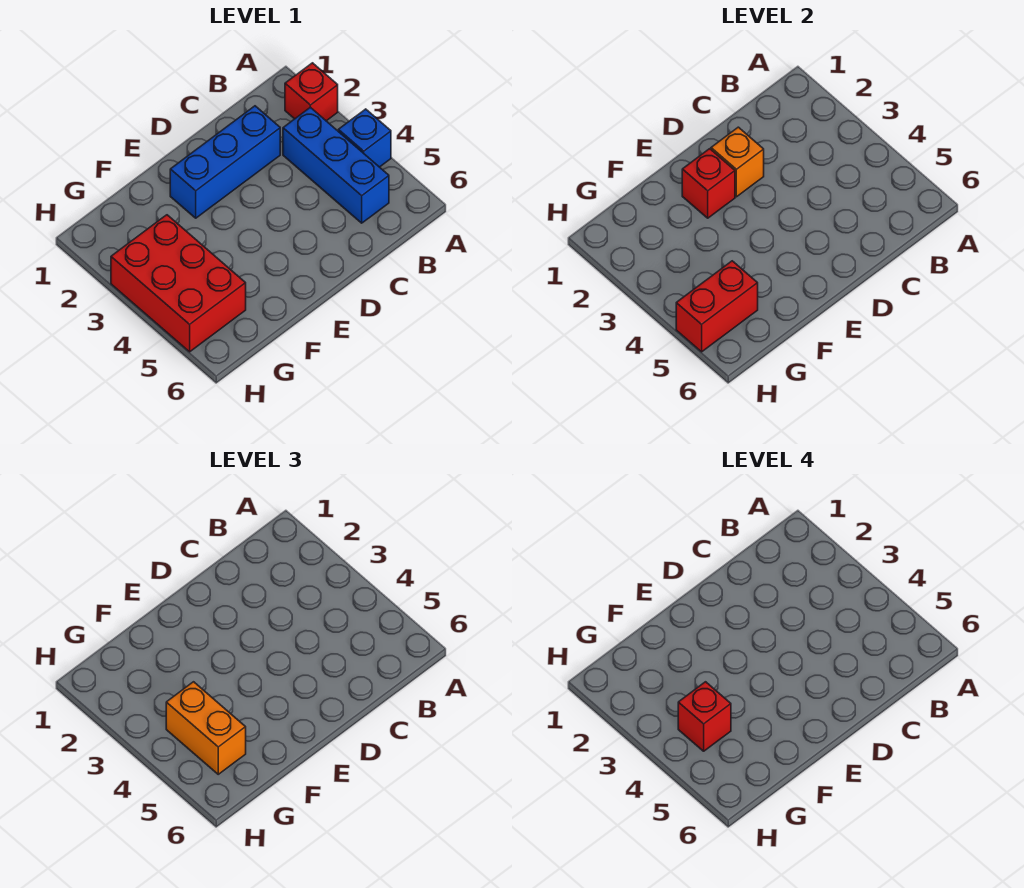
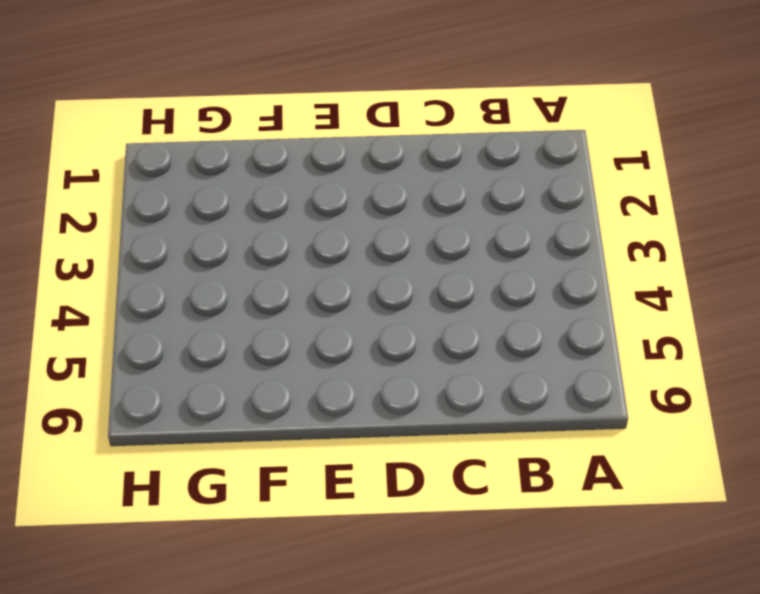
none -> red brick A2 level 1
none -> blue brick A4 level 1

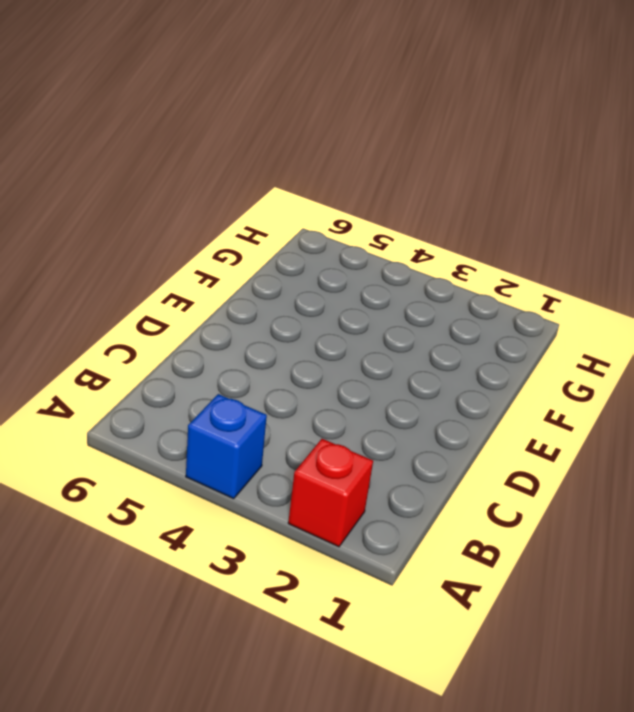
none -> blue brick B3:B5 level 1
none -> blue brick C2:E2 level 1

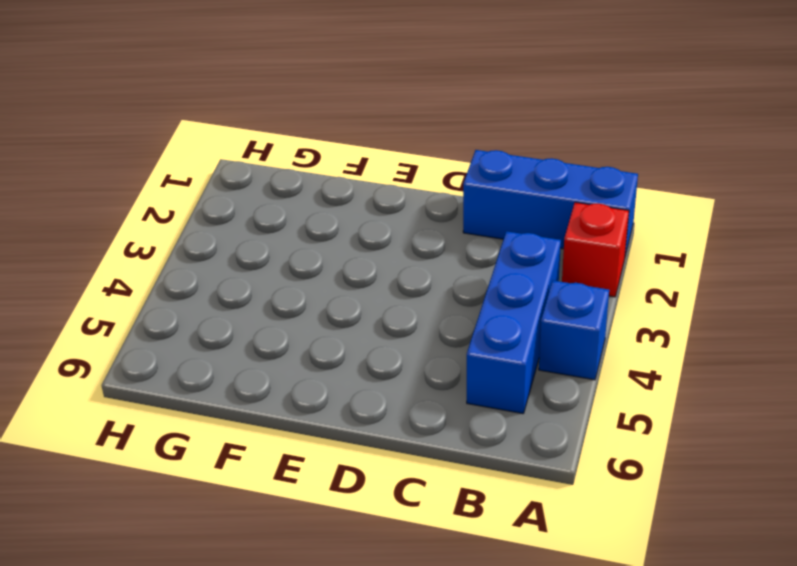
blue brick A1:C1 level 1 -> blue brick C2:E2 level 1
none -> red brick G3:H5 level 1
none -> orange brick D2 level 2

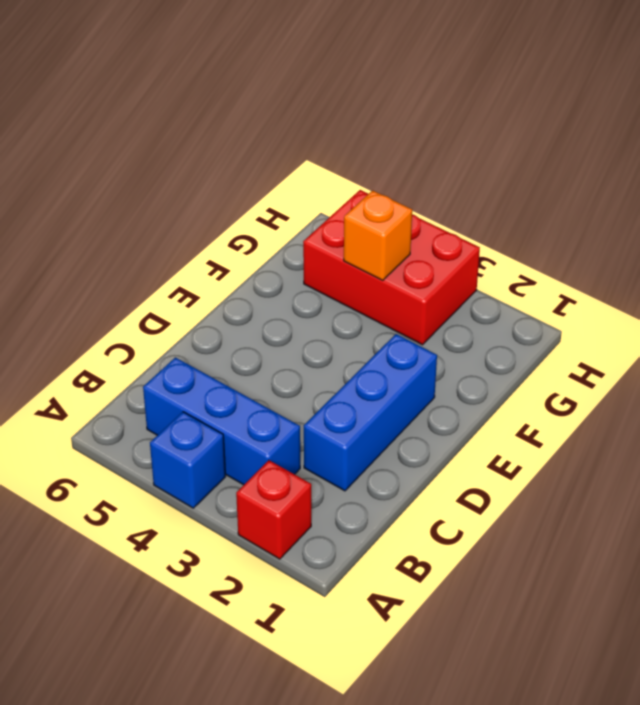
orange brick G4 level 2 -> orange brick D2 level 2
none -> red brick E2 level 2
none -> red brick G5:H5 level 2

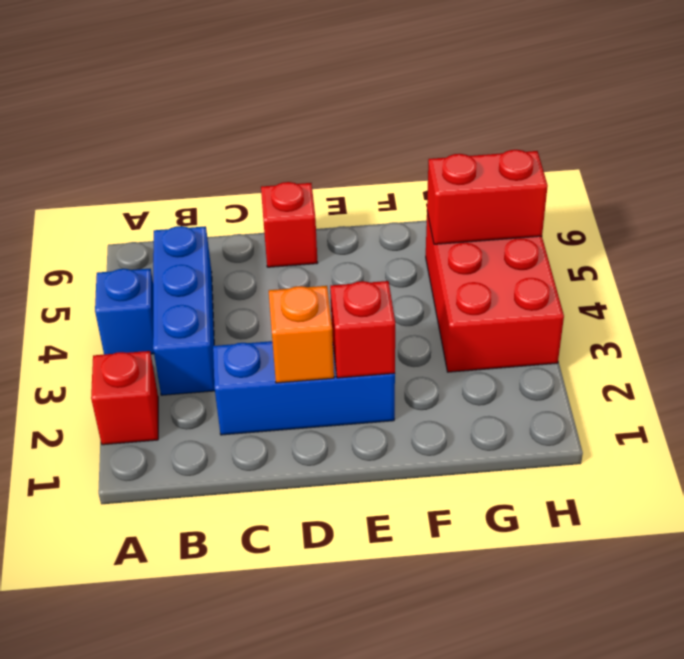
red brick D6 level 1 -> red brick G4 level 4
none -> orange brick G4:G5 level 3

